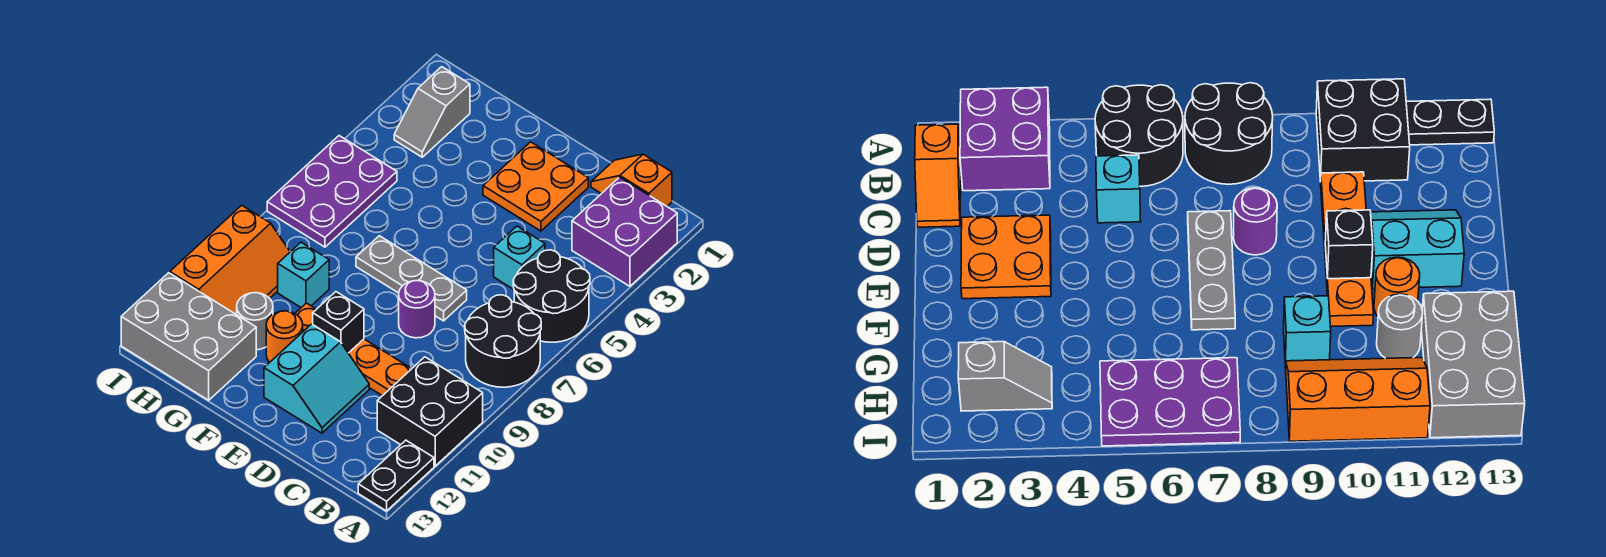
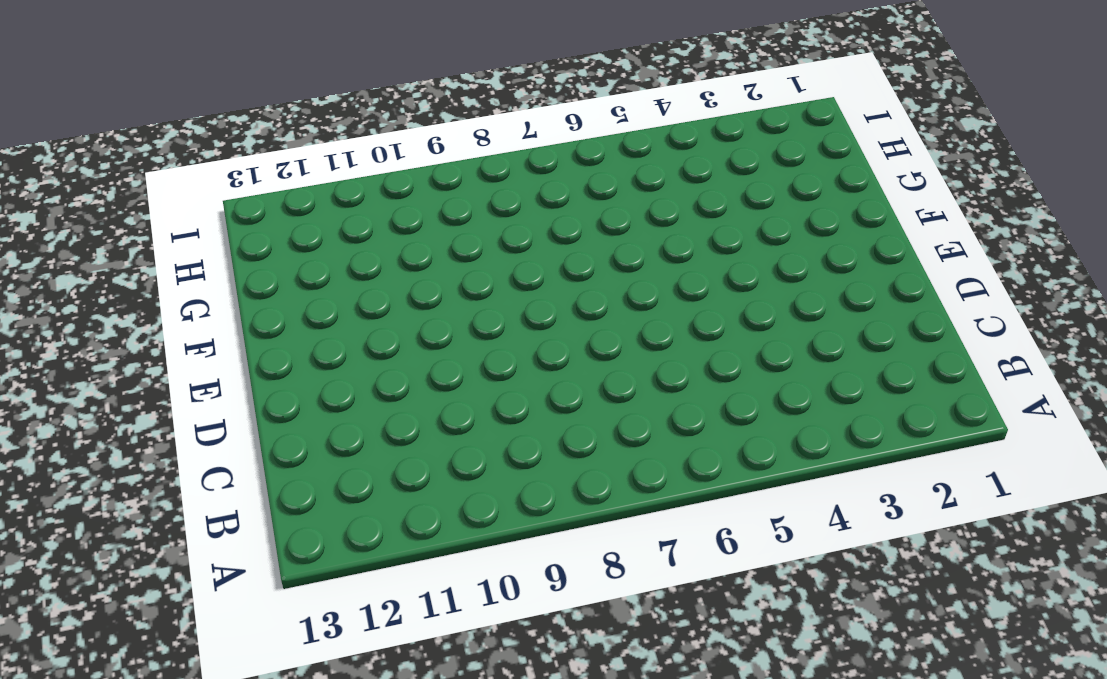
none -> purple brick A2:B3 level 1
none -> black round brick A5:B6 level 1
none -> black round brick A7:B8 level 1

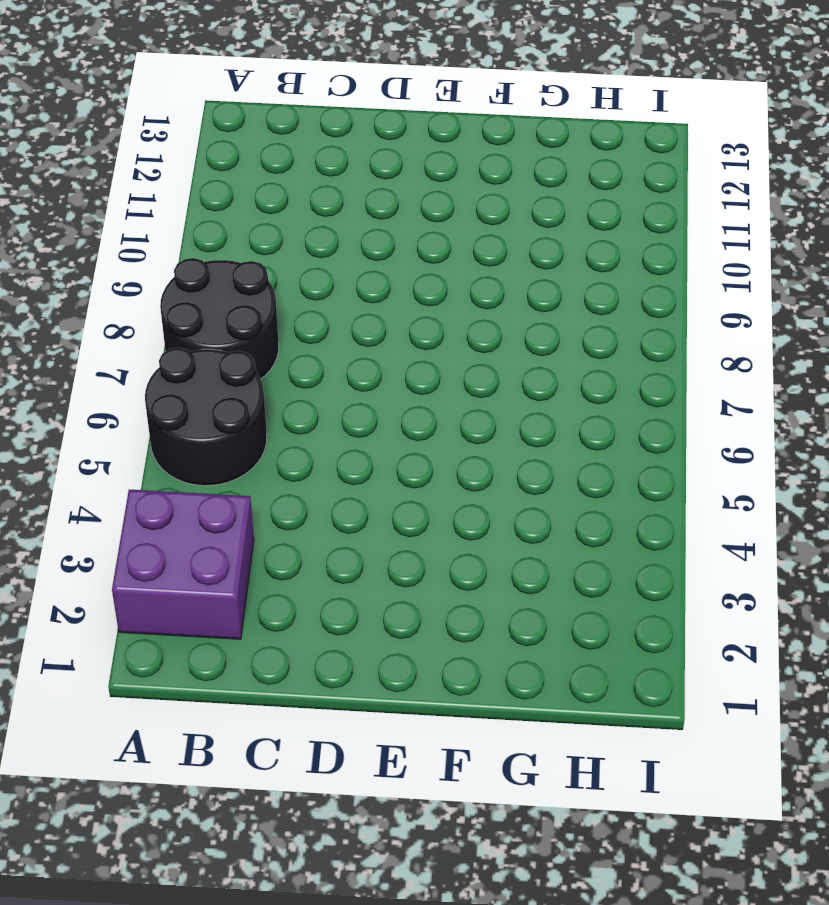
none -> black brick A10:B11 level 1
none -> black plate A12:A13 level 1
none -> orange slope B1:C1 level 1 top B

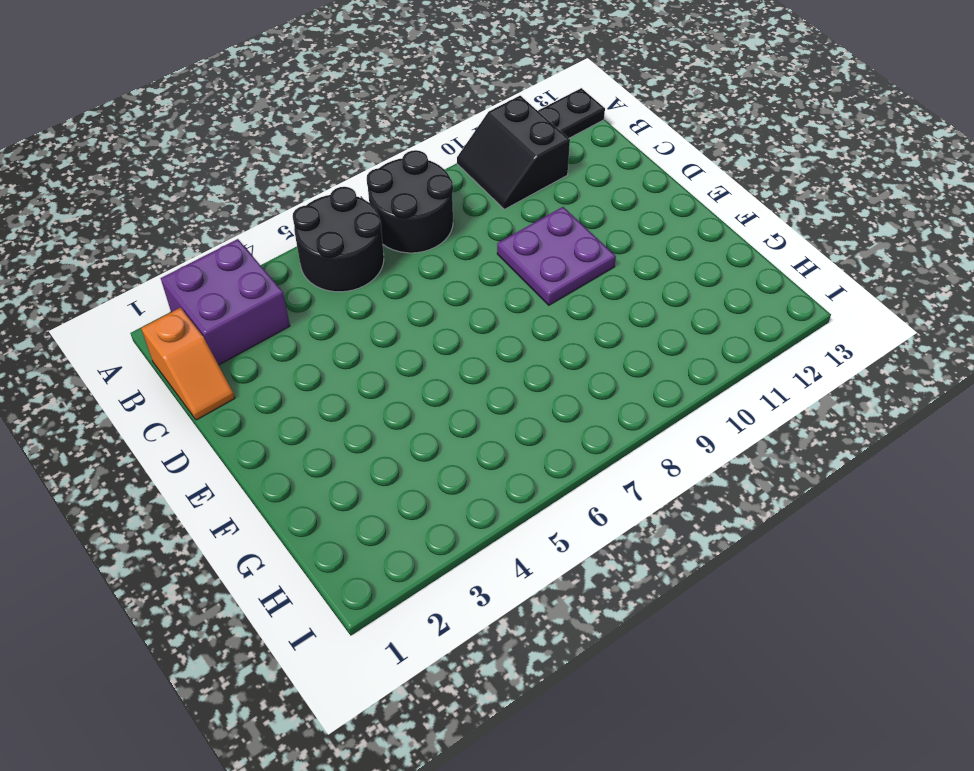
black slope A10:B11 level 1 top 11 -> black brick A10:B11 level 1
purple plate D9:E10 level 1 -> orange plate C10:F10 level 1
none -> cyan brick C5 level 1
none -> orange plate D2:E3 level 1
none -> grey plate D7:F7 level 1

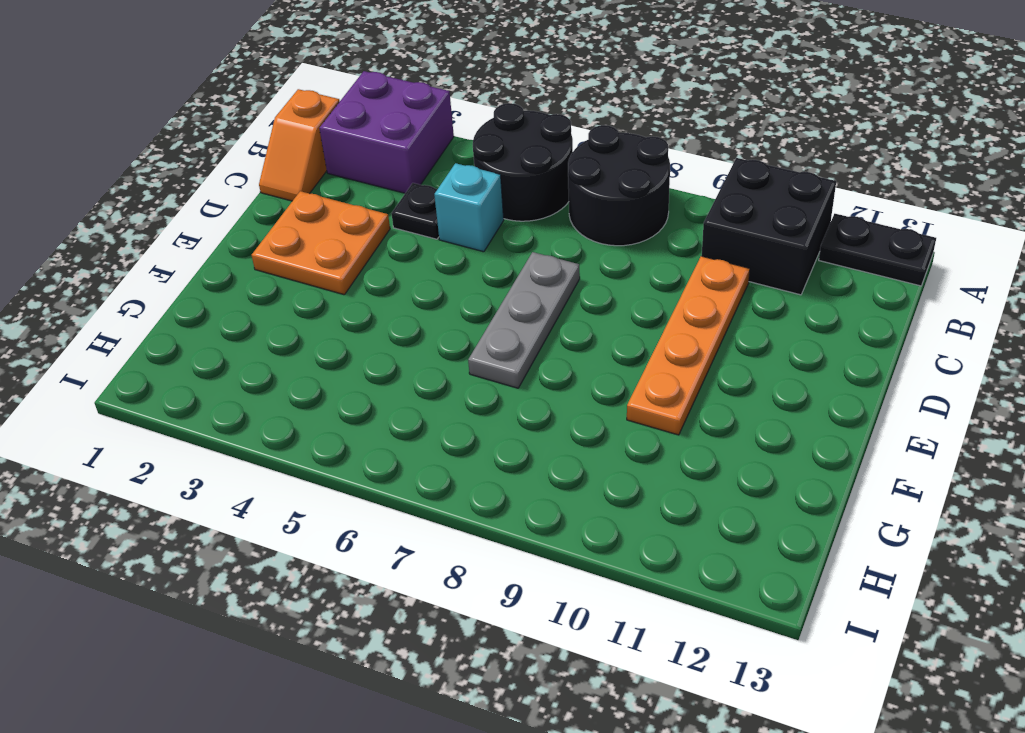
black plate C4 level 1 -> none
none -> purple round brick D8 level 1
none -> cyan slope D11:E12 level 1 top E
none -> orange round brick F11 level 1

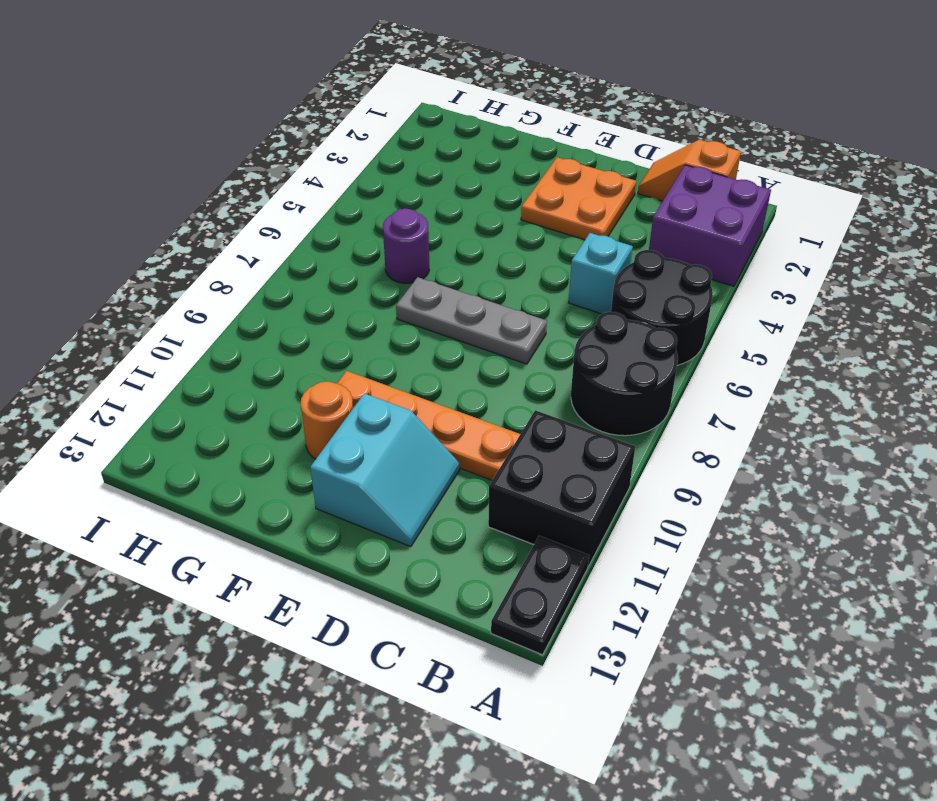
purple round brick G6 level 1 -> purple round brick D8 level 1
none -> cyan brick G9 level 1
none -> grey round brick G11 level 1
none -> grey brick G12:I13 level 1

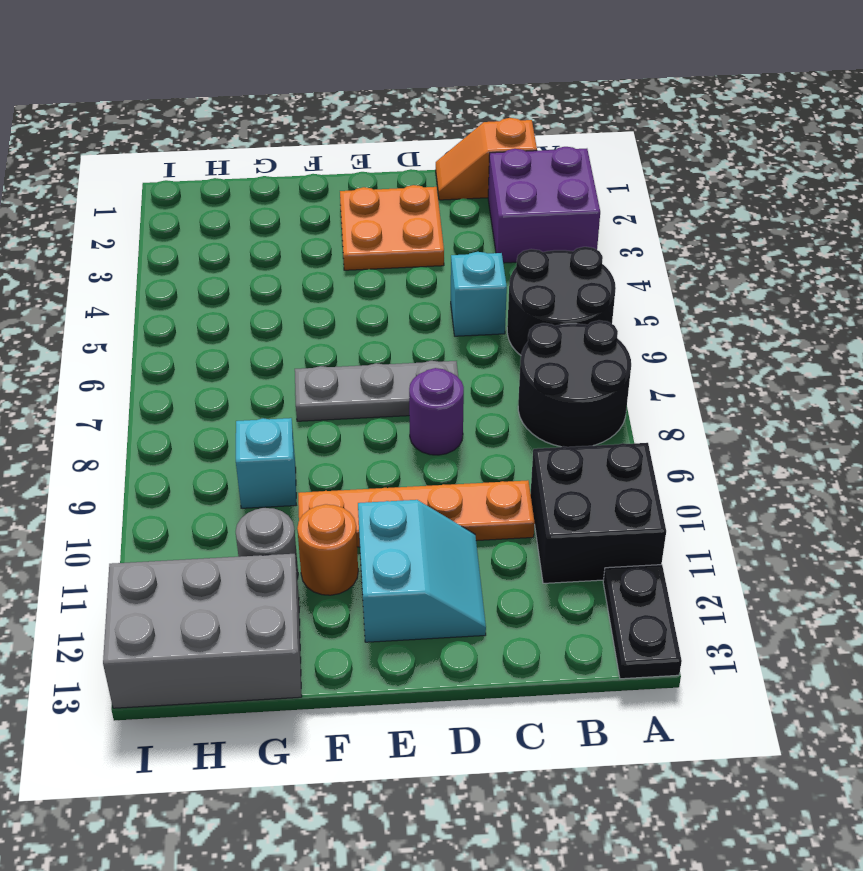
none -> grey slope H2:H3 level 1 top 2
none -> purple plate H5:I7 level 1
none -> orange slope H9:I11 level 1 top I

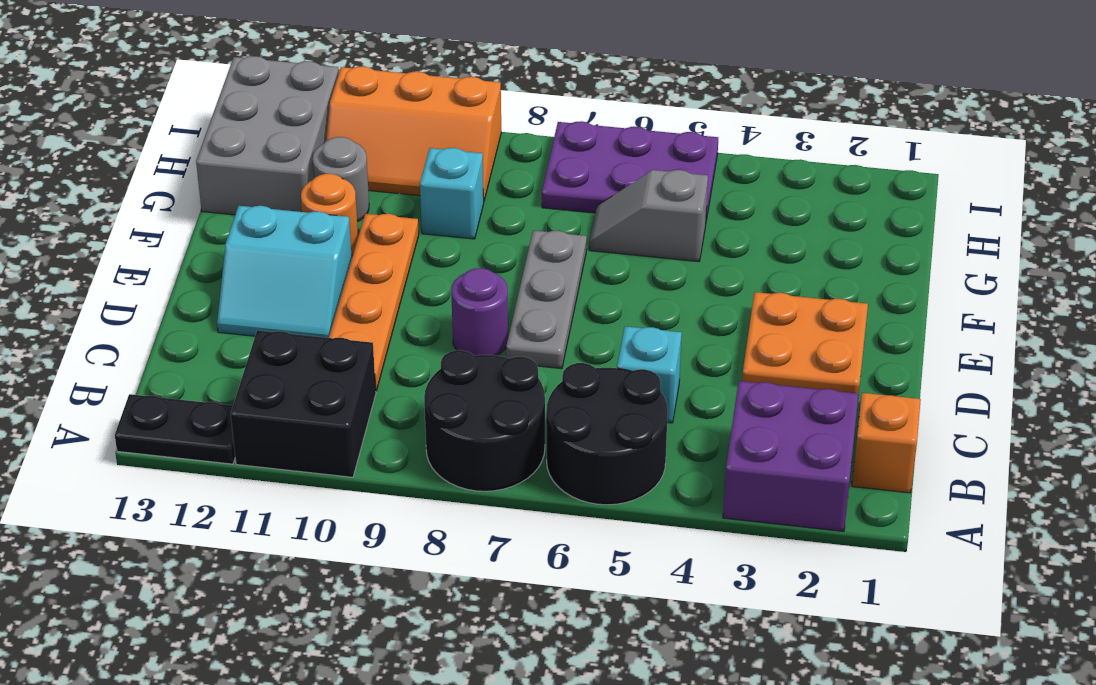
grey slope G5:G6 level 1 top 5 -> grey slope H2:H3 level 1 top 2
none -> black brick E10 level 2

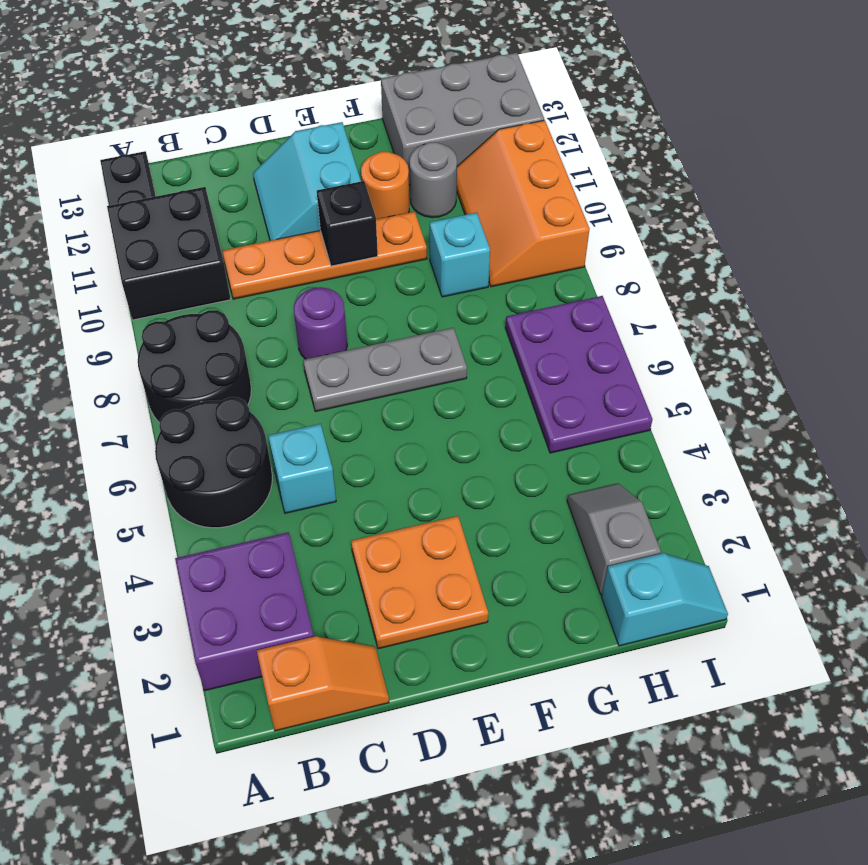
cyan slope H1:I1 level 1 top H -> none

